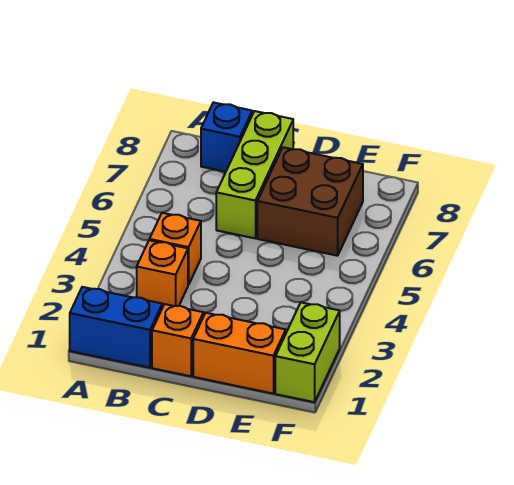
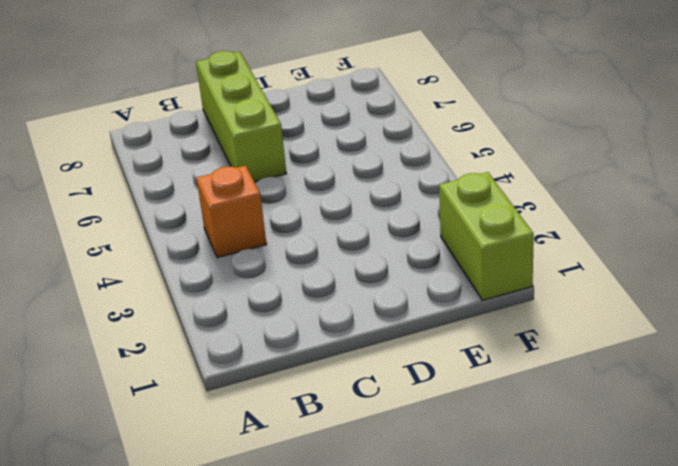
none -> blue brick A1:B1 level 1
none -> orange brick B3 level 1

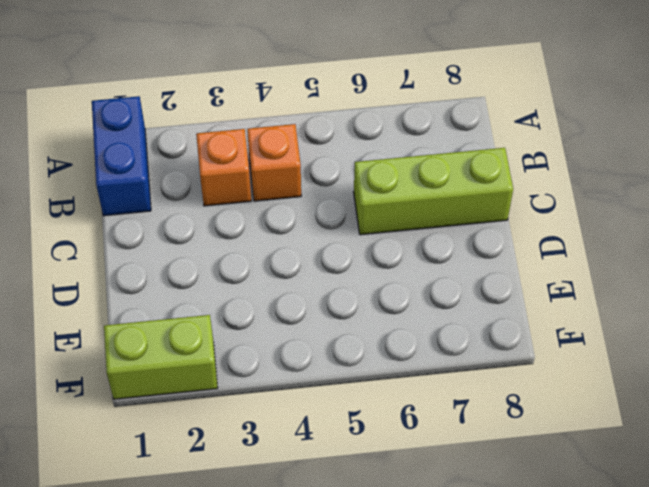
none -> blue brick B8 level 1
none -> orange brick C1 level 1

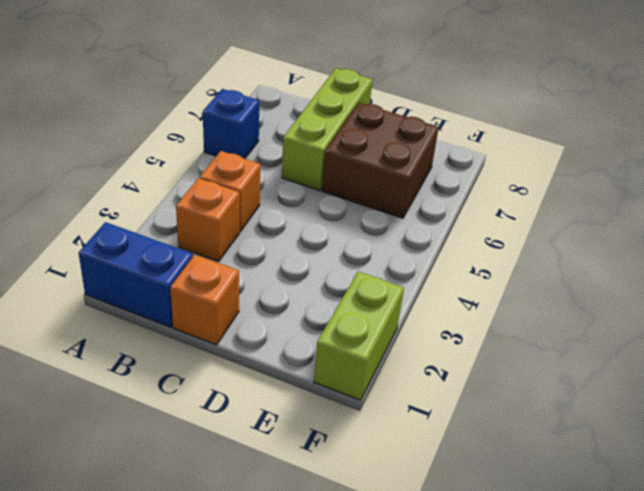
blue brick A6 level 1 -> blue brick B8 level 1
none -> orange brick D1:E1 level 1

